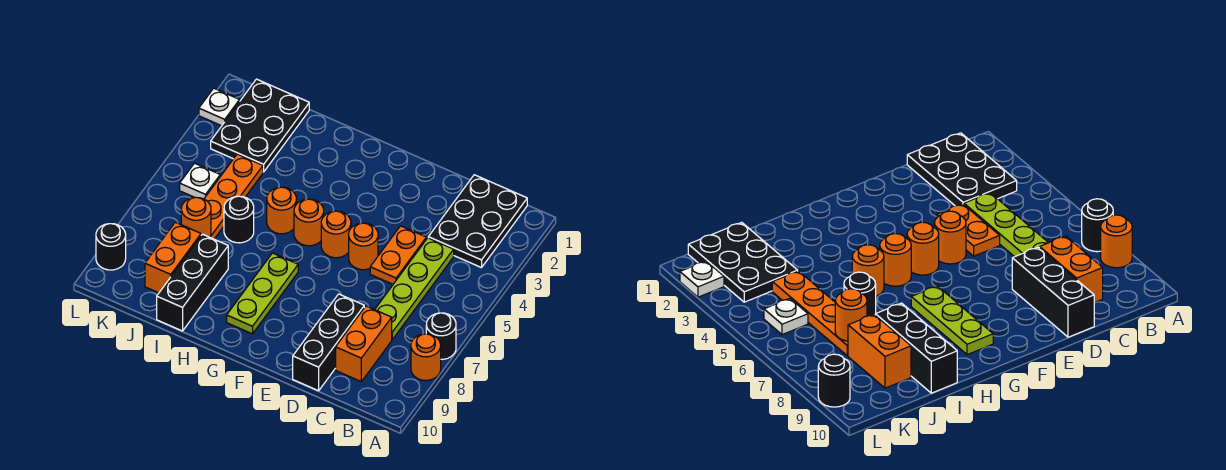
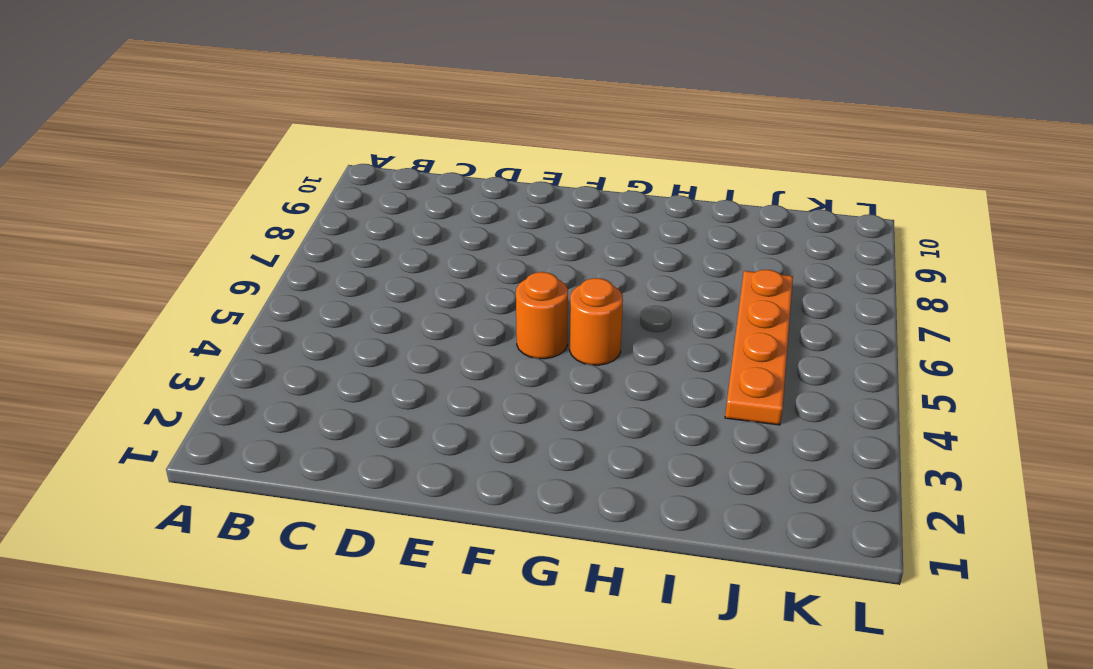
none -> black round brick A7 level 1
none -> orange round brick A8 level 1
none -> black plate B1:C3 level 1

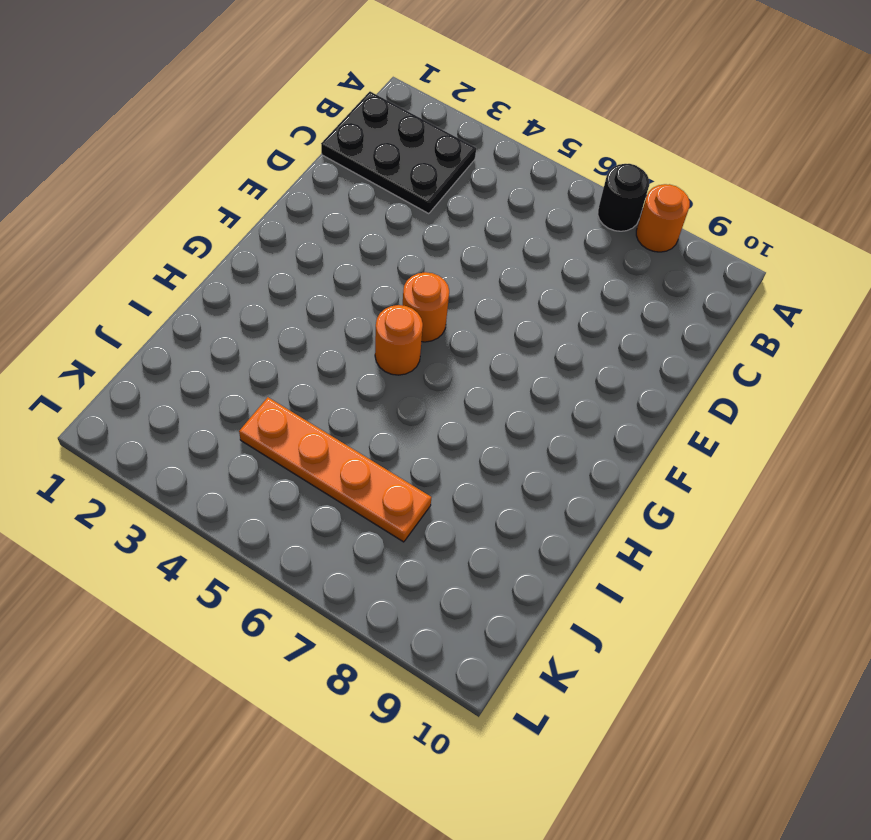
none -> lime plate C4:C7 level 1
none -> orange brick C8:C9 level 1
none -> orange plate D4:D5 level 1

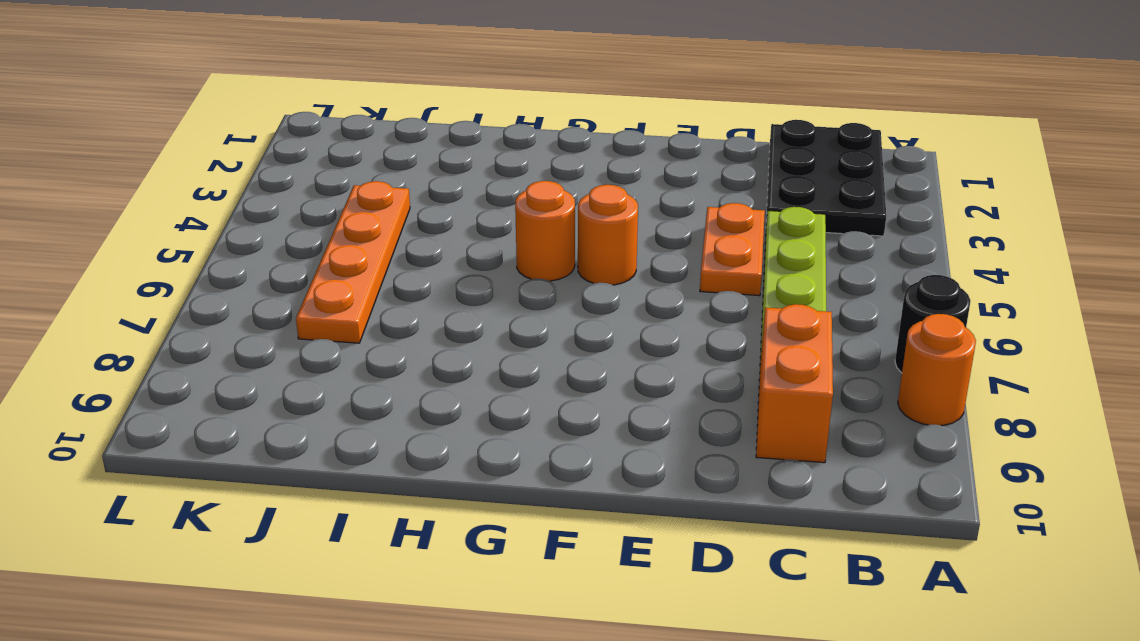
none -> black brick D8:D10 level 1
none -> orange round brick E5 level 1
none -> lime plate G7:G9 level 1

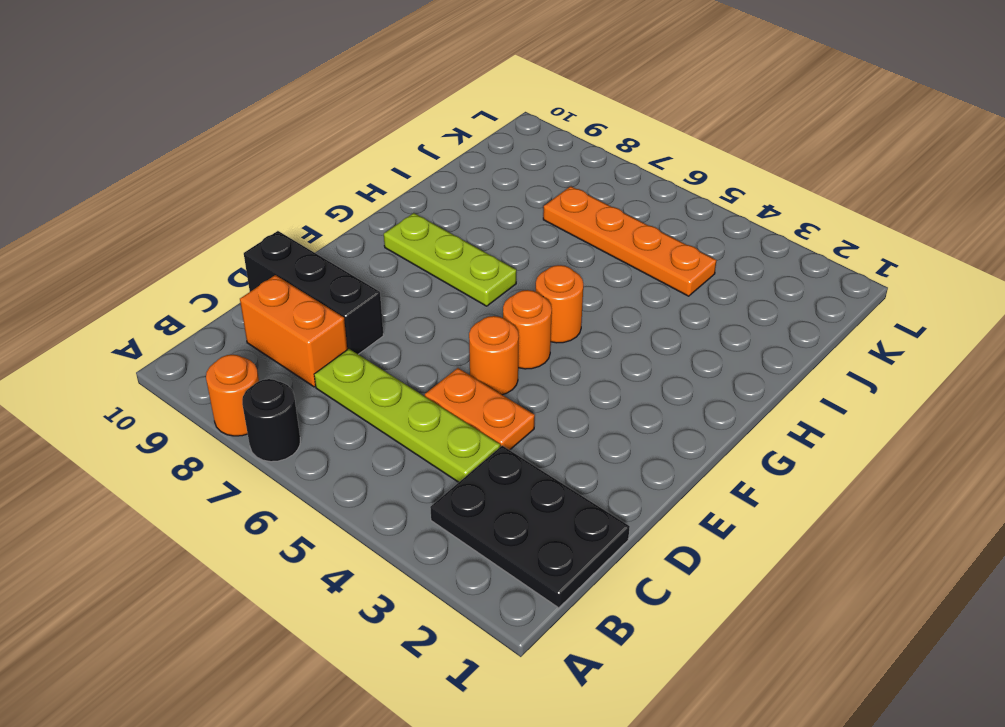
none -> orange round brick H5 level 1
none -> black round brick I6 level 1
none -> black brick I8:I10 level 1

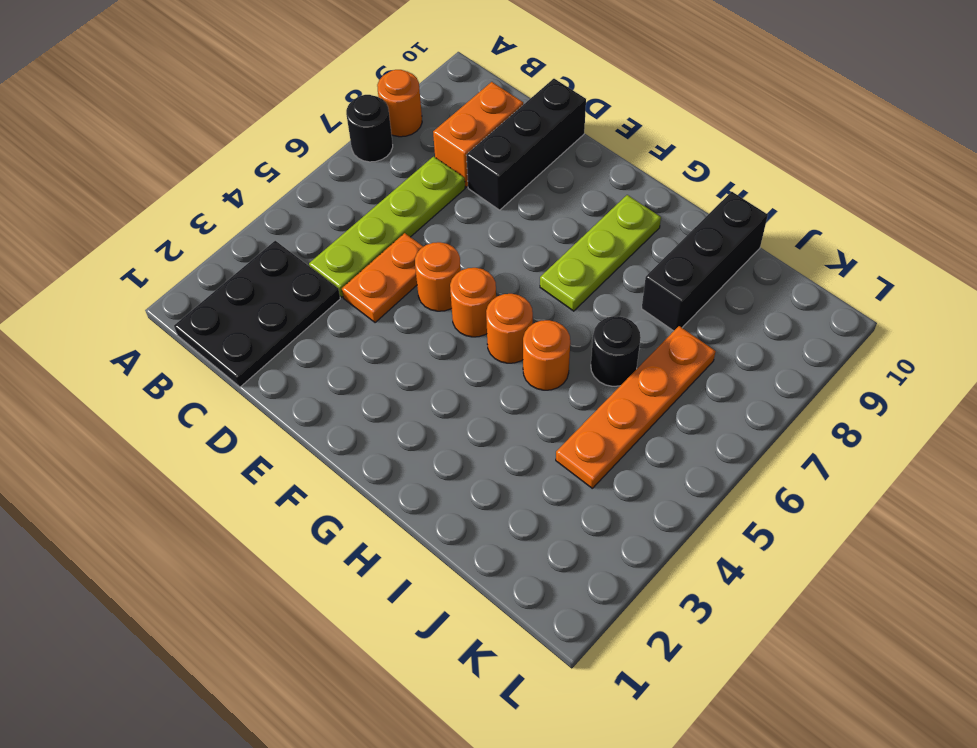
none -> black plate J1:K3 level 1
none -> orange brick J8:J9 level 1
none -> white plate K5 level 1

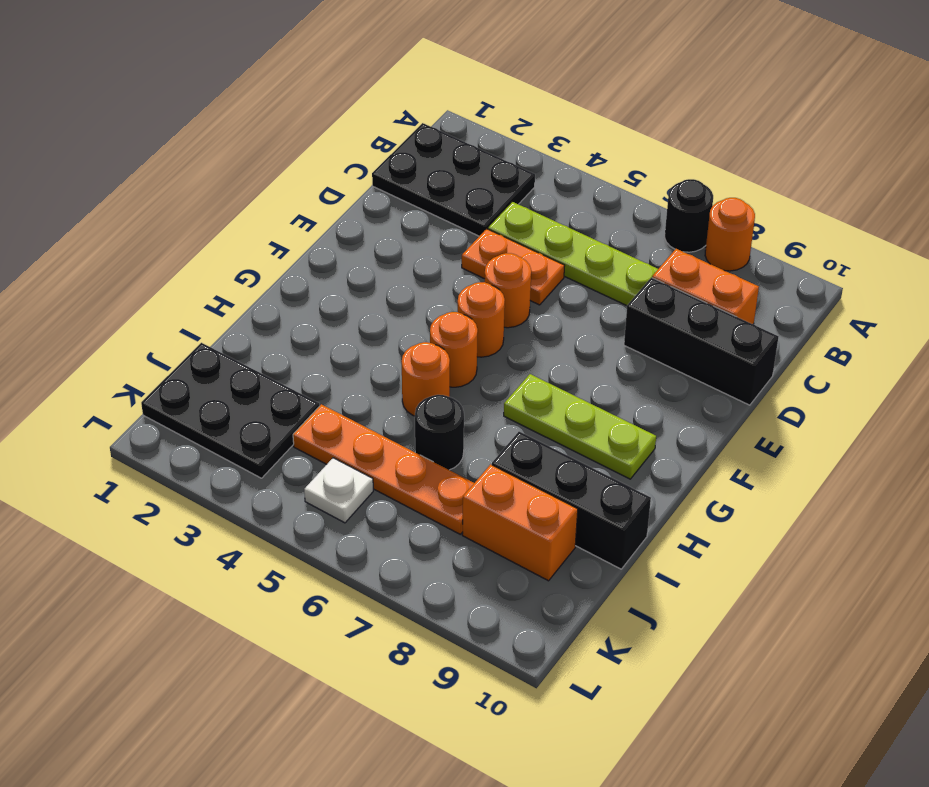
none -> white plate L2 level 1
none -> black round brick L9 level 1
none -> orange round brick J7 level 2

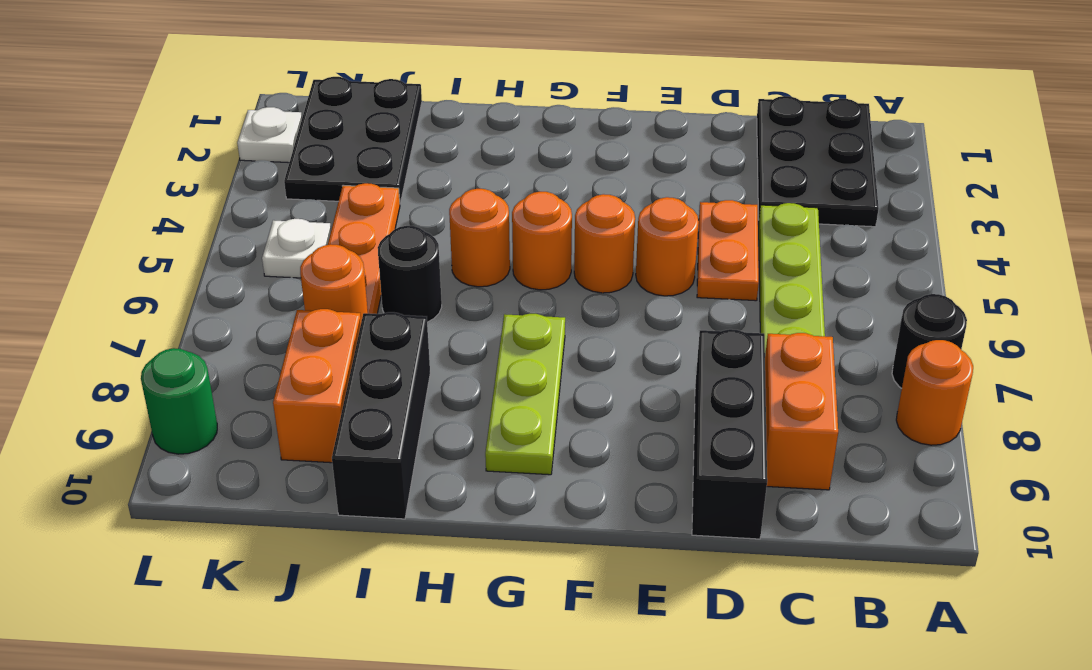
green round brick L9 level 1 -> black round brick L9 level 1

